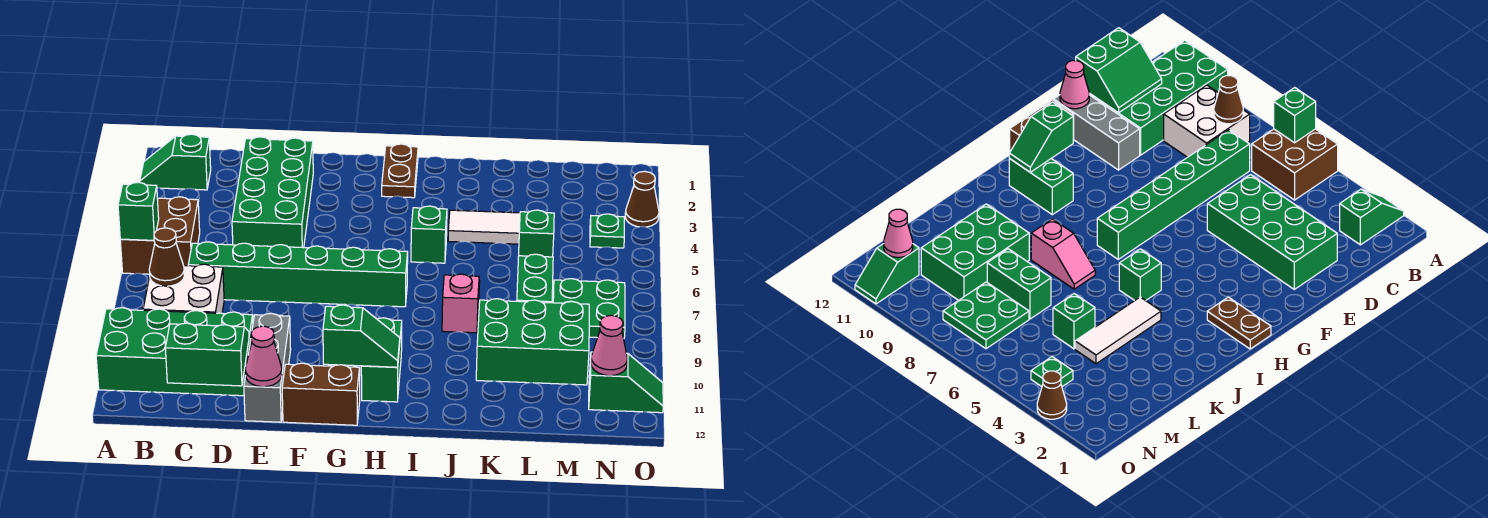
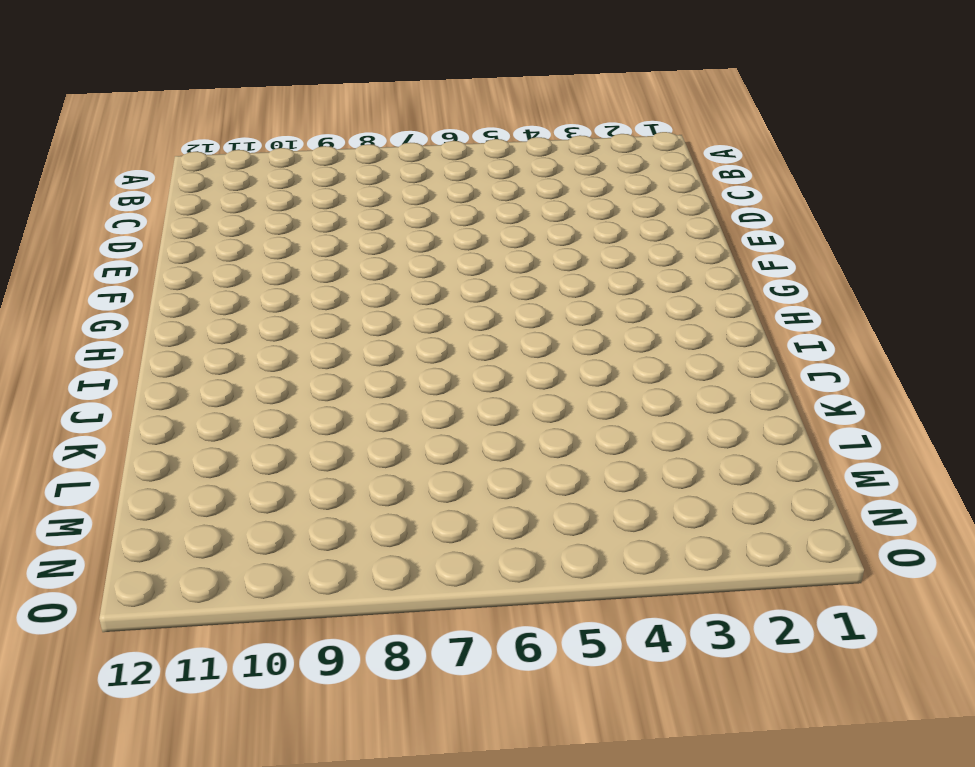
none -> green slope A2:B2 level 1 top B
none -> brown brick A5:B6 level 1
none -> green brick A10:D11 level 1

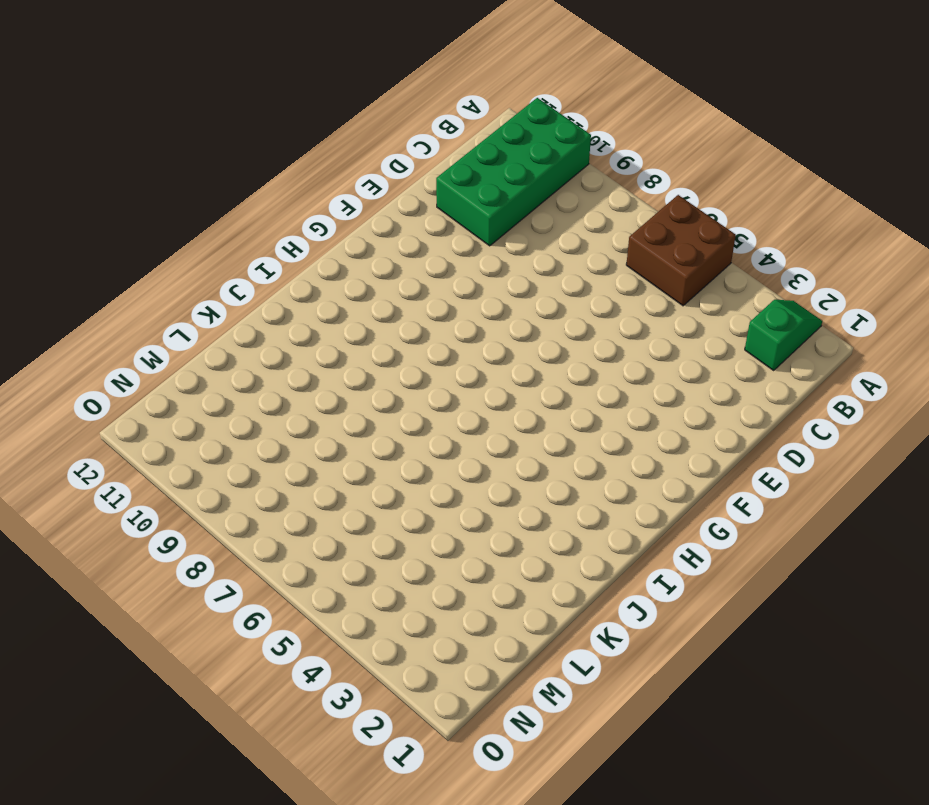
none -> white brick B8:C9 level 1
none -> green brick C7:H7 level 1
none -> green brick D2:E5 level 1

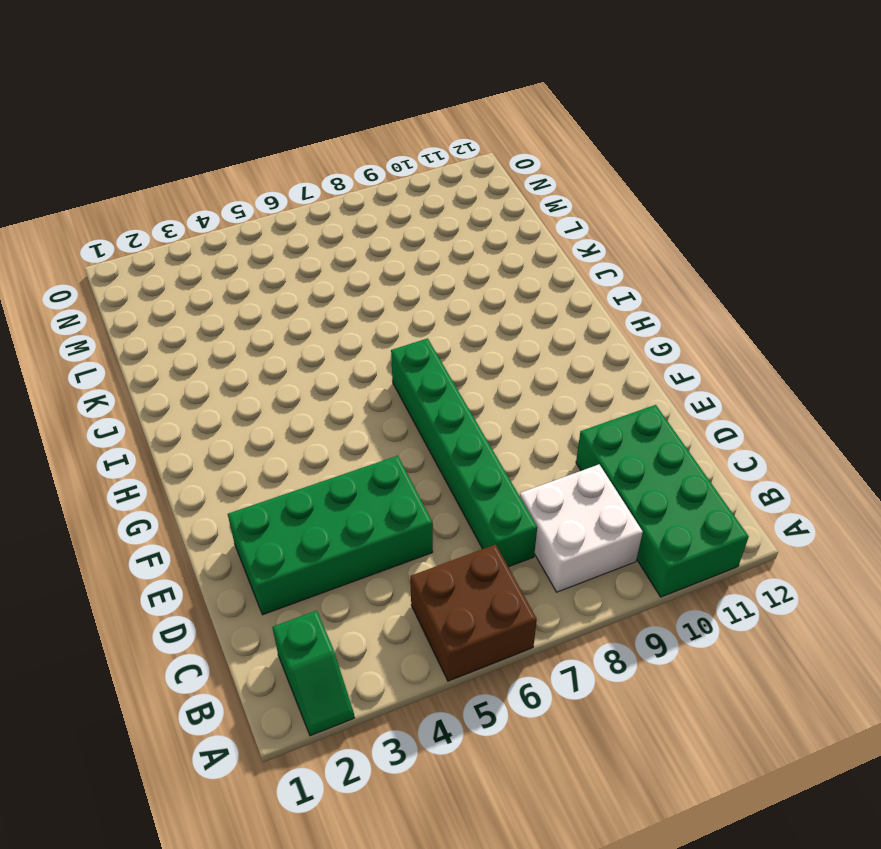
none -> grey brick E10:E12 level 1
none -> brown brick F12:G12 level 1
none -> brown plate H1:H2 level 1

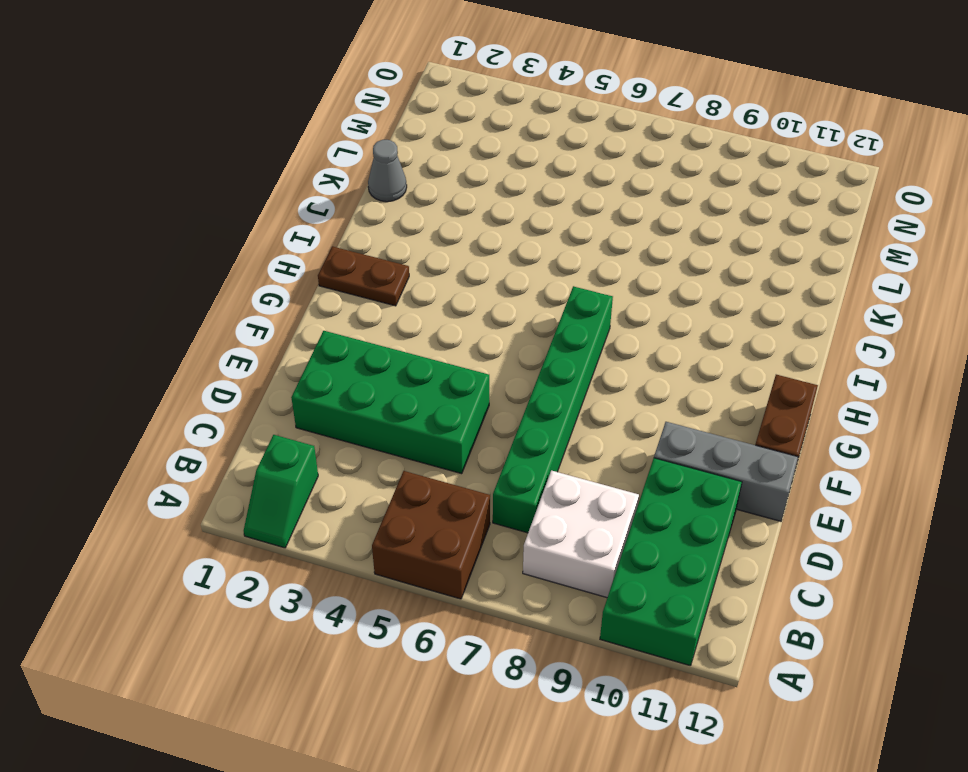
grey cone K1 level 1 -> none
none -> green brick H10:H11 level 1
none -> green brick I5 level 1
none -> white tile J4:L4 level 1

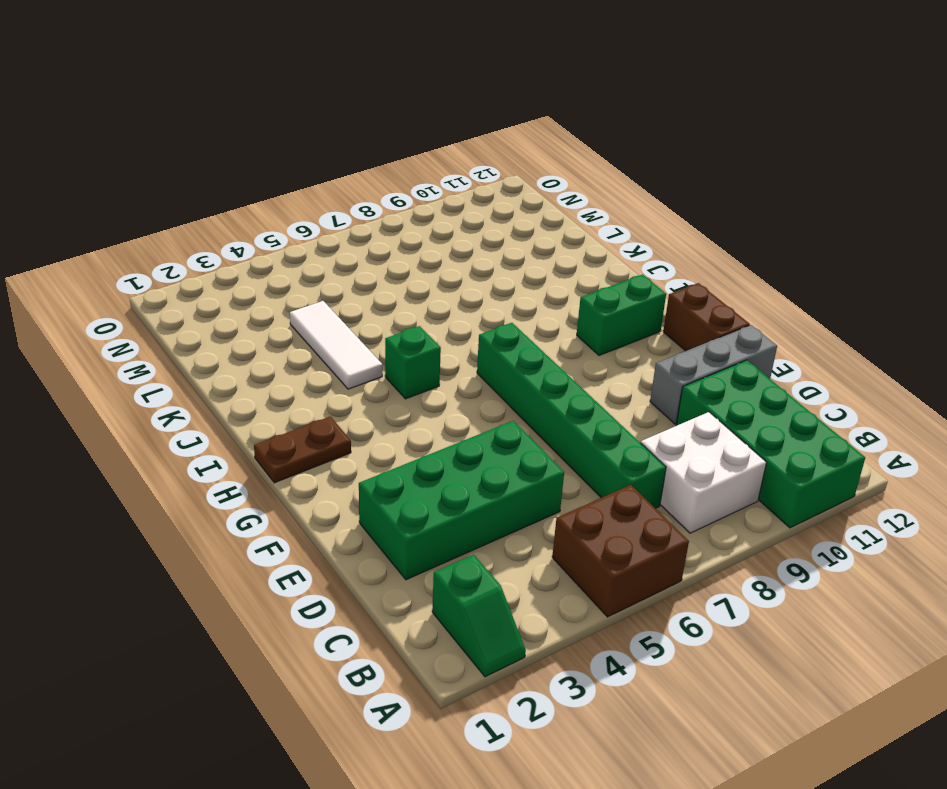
none -> pink slope J7:J8 level 1 top 8
none -> green brick K9:M10 level 1
none -> green brick L5 level 1

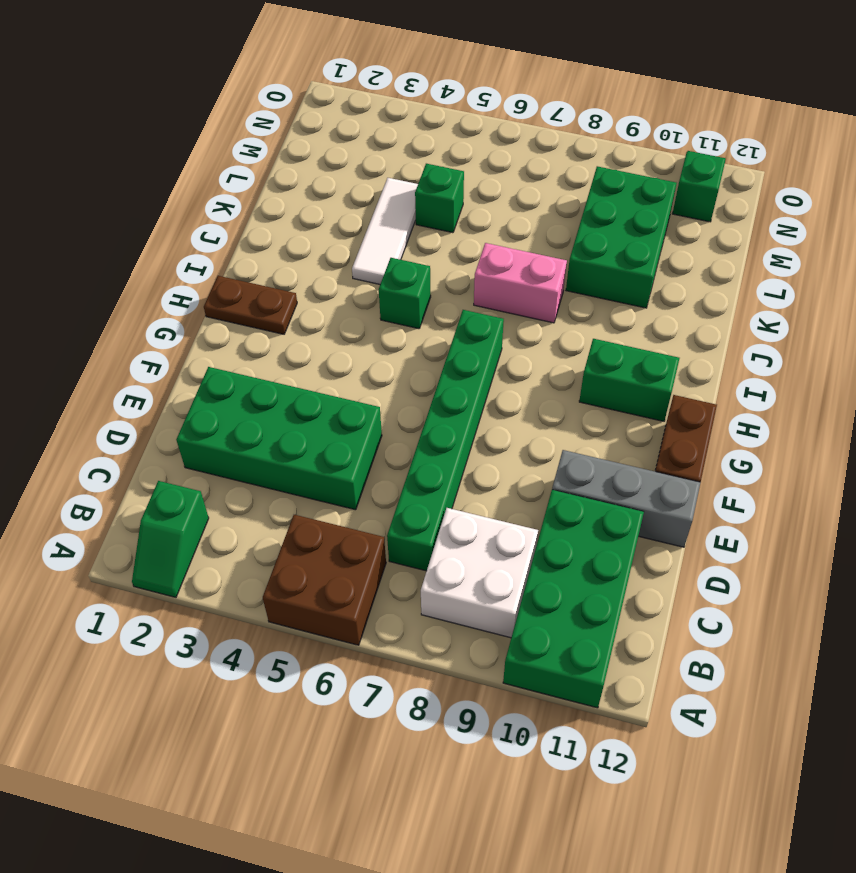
pink brick J7:J8 level 1 -> pink slope J7:J8 level 1 top 8
none -> green brick L7:L8 level 1
none -> green plate M7:N8 level 1
none -> green plate N4 level 1

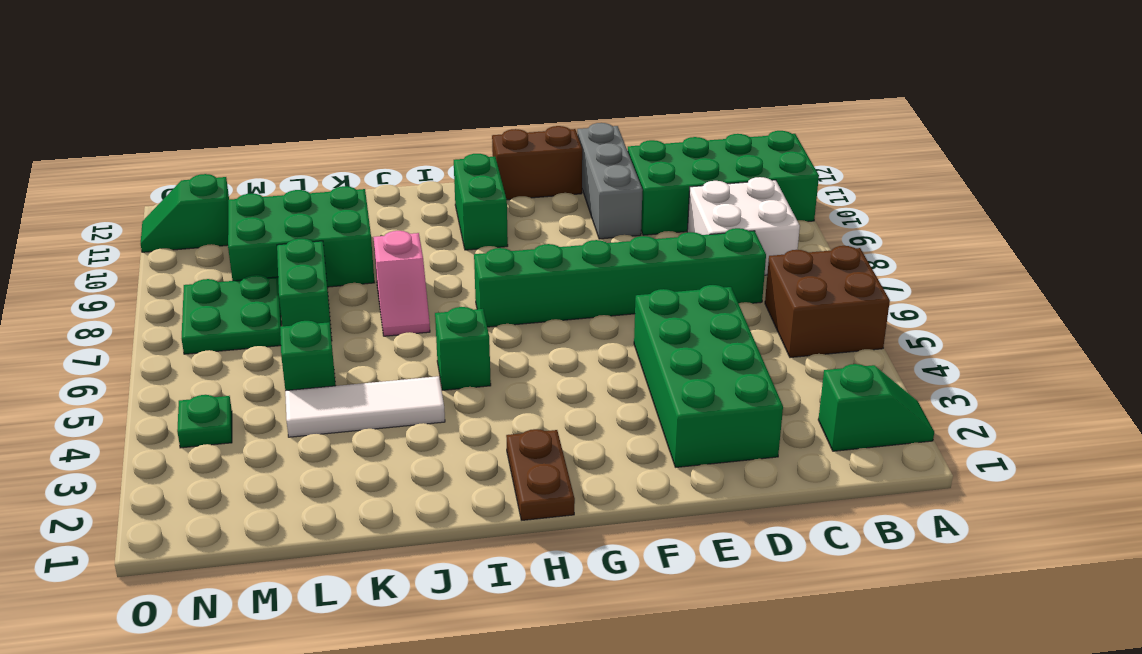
none -> brown cone O3 level 1
none -> green brick A6 level 2
none -> brown cone B8 level 2

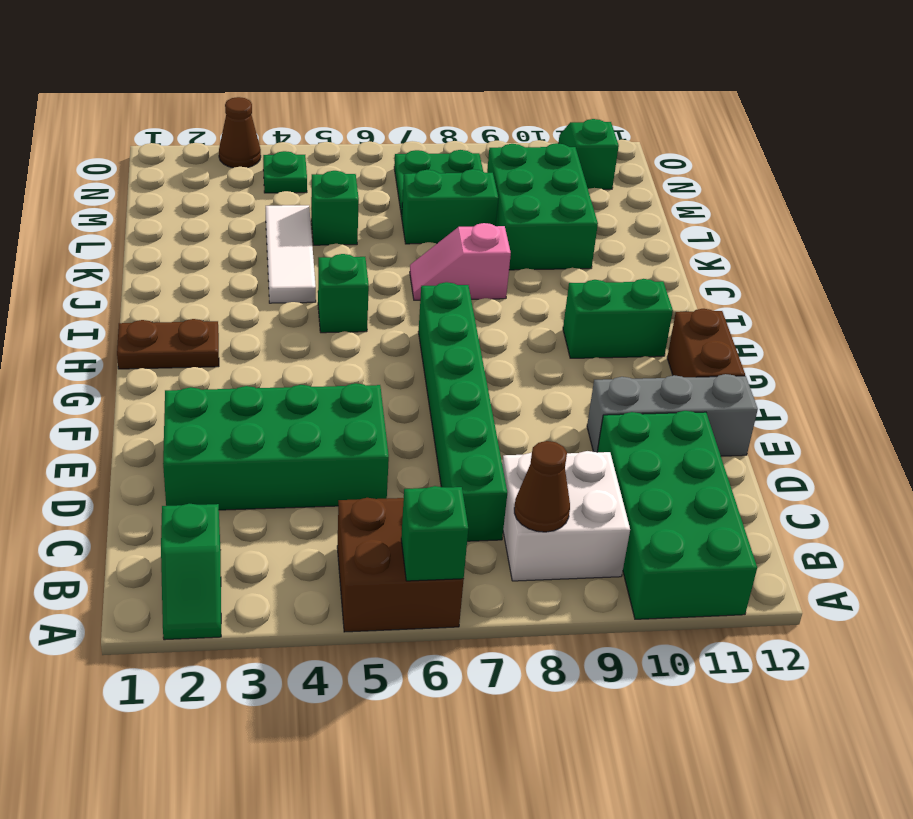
none -> green slope C11:D12 level 2 top 12
none -> pink cone E12 level 2
none -> green slope G11:H11 level 2 top G

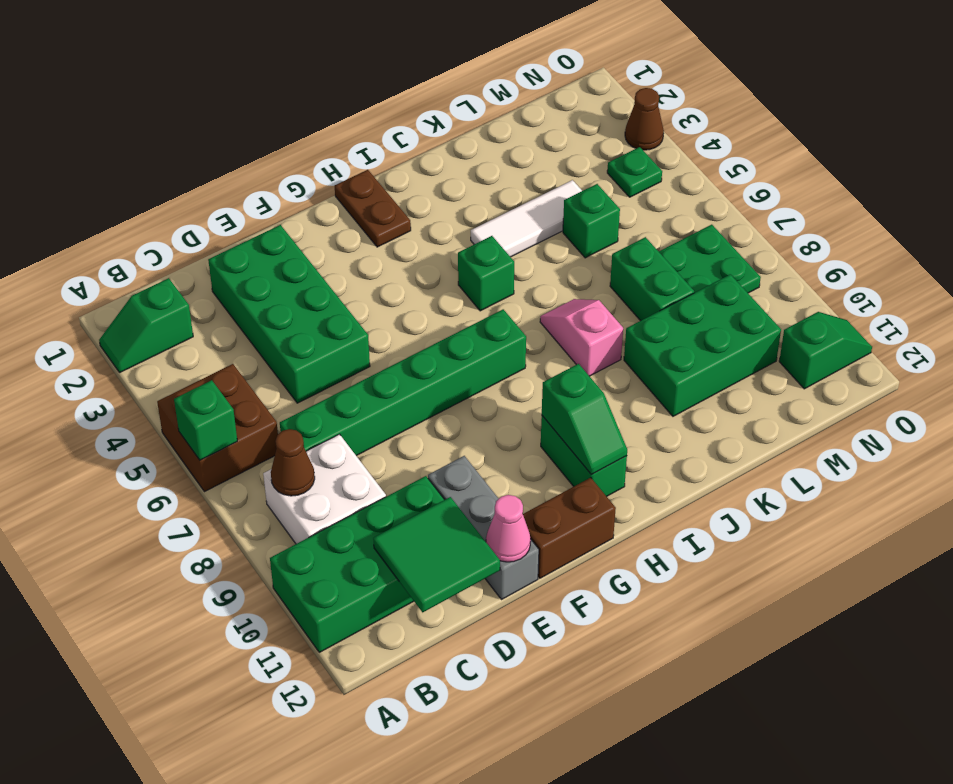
green tile C11:D12 level 2 -> green slope C11:D12 level 2 top 12
green slope H10:H11 level 2 top 10 -> green slope G11:H11 level 2 top G
none -> pink cone N11 level 2

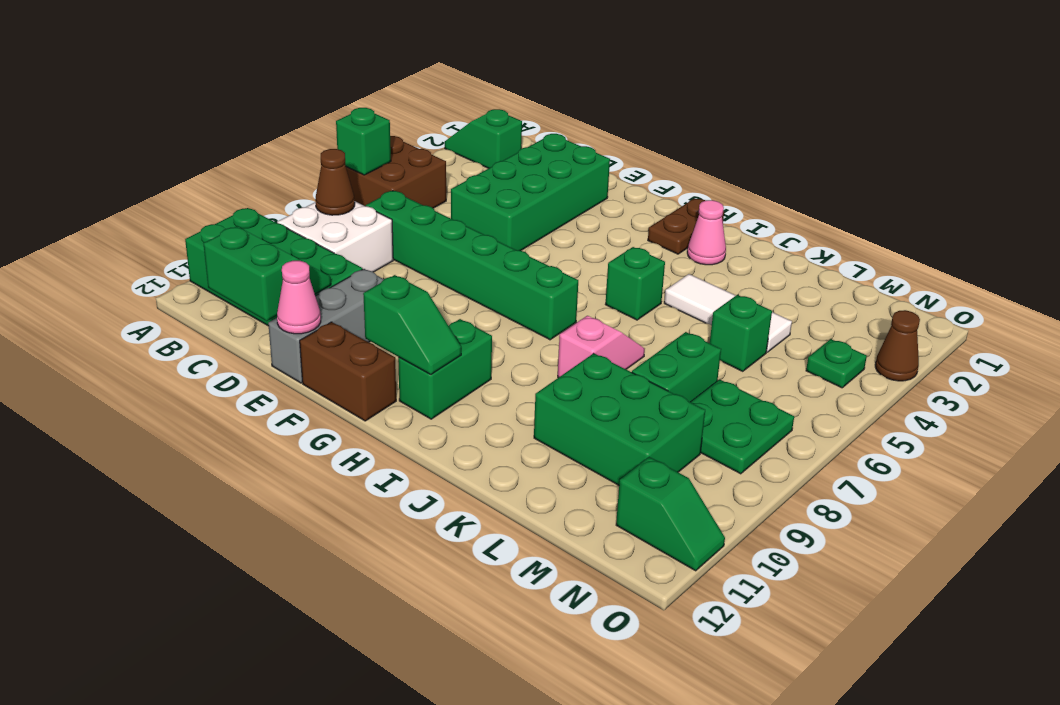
pink cone I2 level 1 -> pink cone N11 level 2

